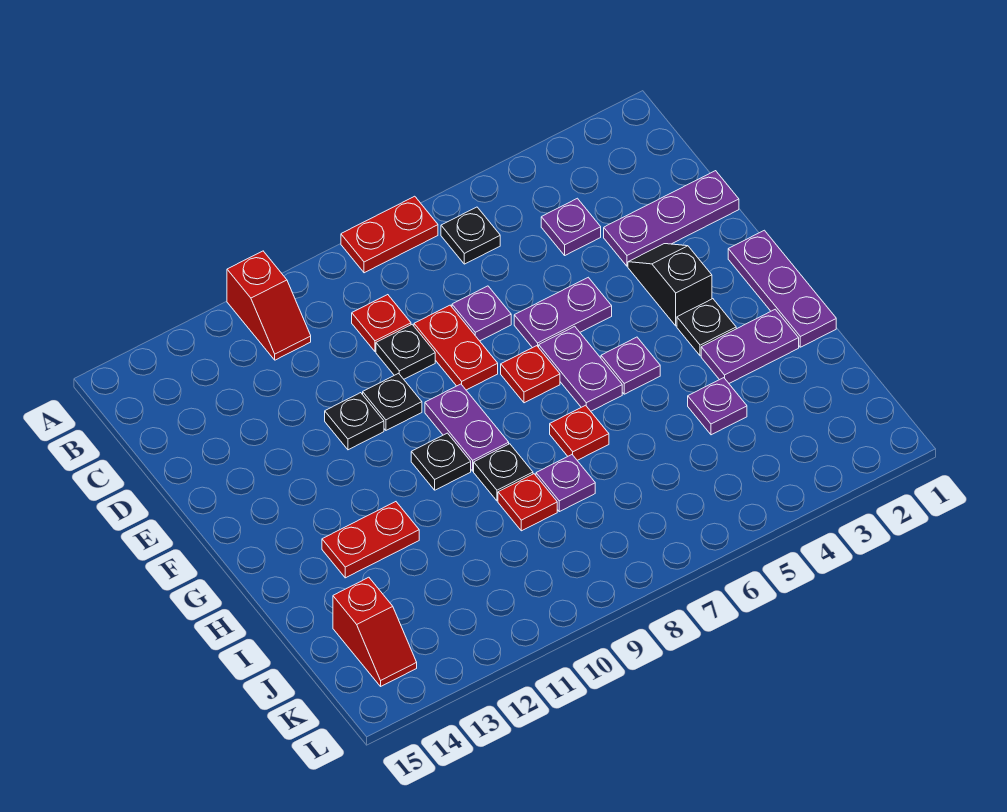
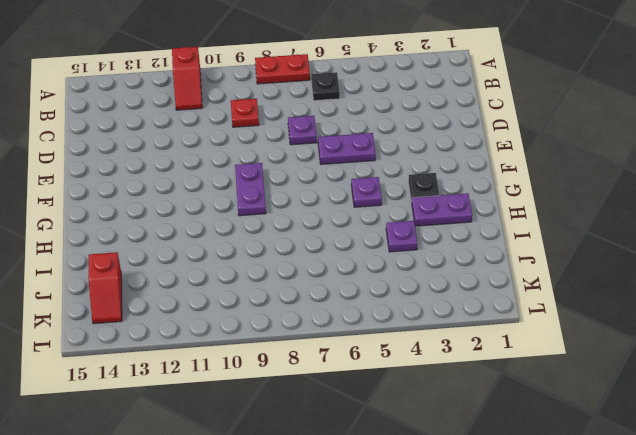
none -> purple plate C4 level 1
none -> purple plate D1:D3 level 1
none -> red plate D8:E8 level 1

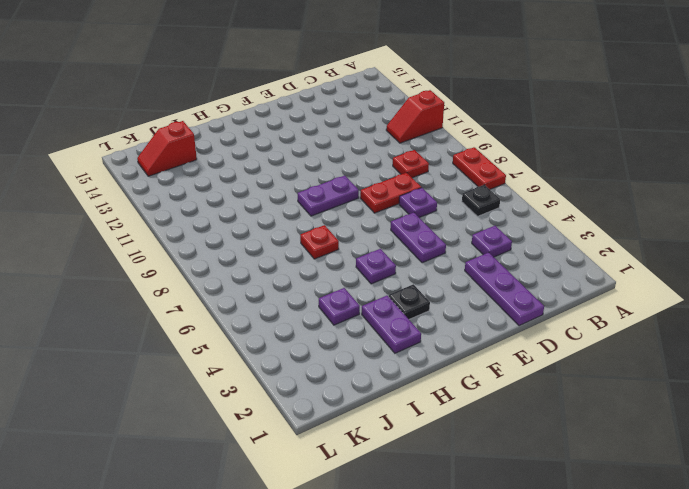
none -> black plate D9 level 1
none -> black slope E3:F3 level 1 top F
none -> black plate E10 level 1

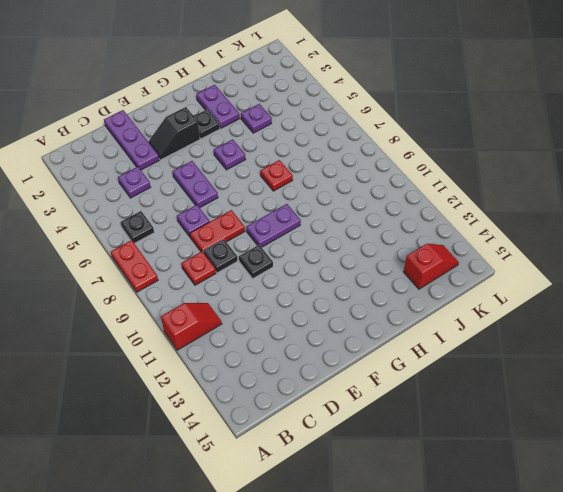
none -> black plate E11 level 1
none -> purple plate F1:H1 level 1
none -> purple plate F6:G6 level 1

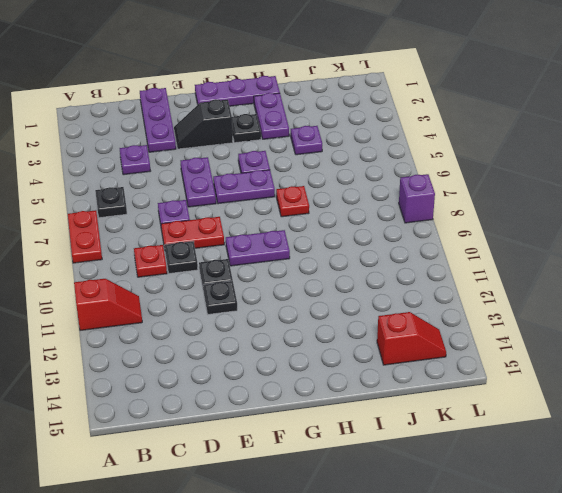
purple brick L8 level 1 -> none
none -> red plate F7 level 1
none -> black plate G10 level 1
none -> black plate H9 level 1

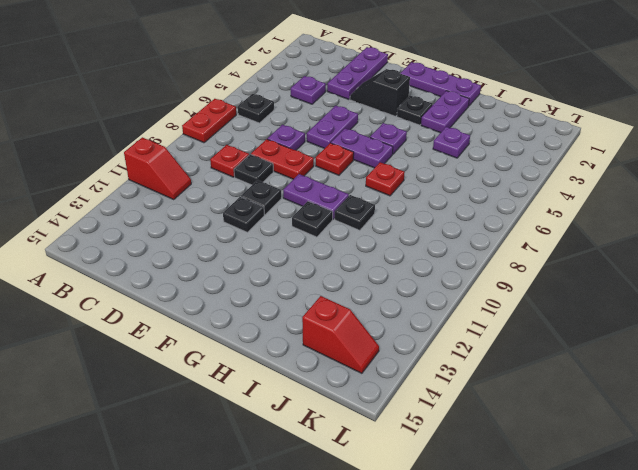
none -> red plate H12:H13 level 1
none -> purple plate I8 level 1
none -> red plate I9 level 1

